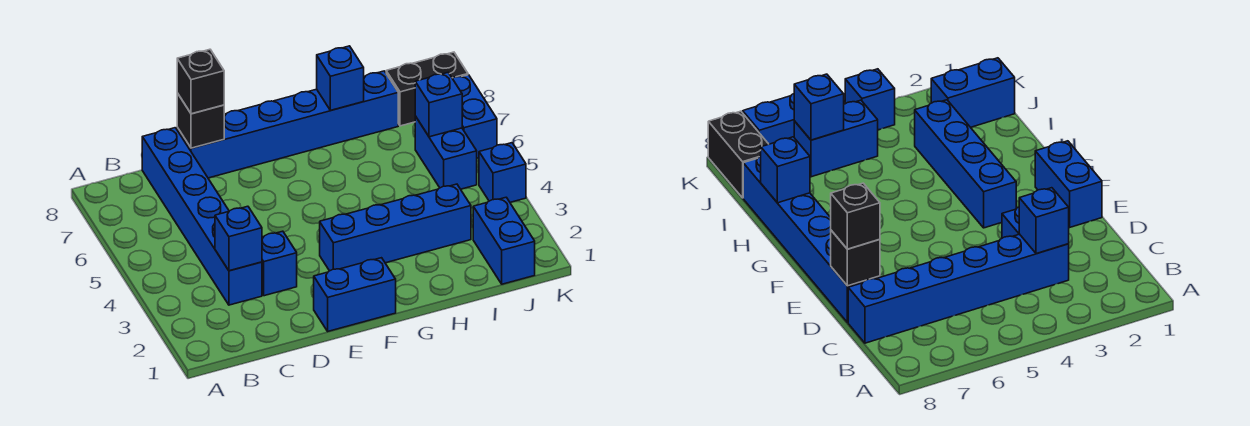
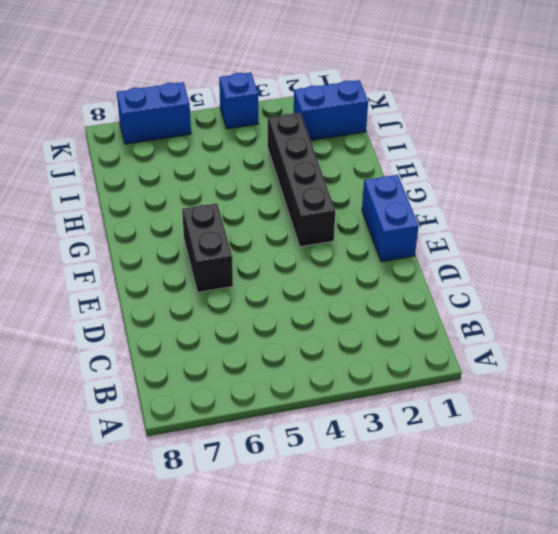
black brick E6:F6 level 1 -> black brick J8:K8 level 1
black brick F3:I3 level 1 -> blue brick F3:I3 level 1
none -> blue brick C3:C8 level 1
none -> blue brick D3 level 1
none -> blue brick D8:I8 level 1

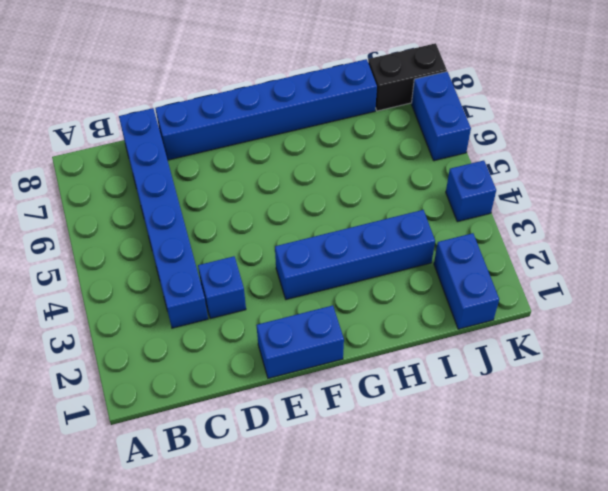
none -> blue brick J5:J6 level 1
none -> blue brick C3 level 2
none -> black brick D8 level 2

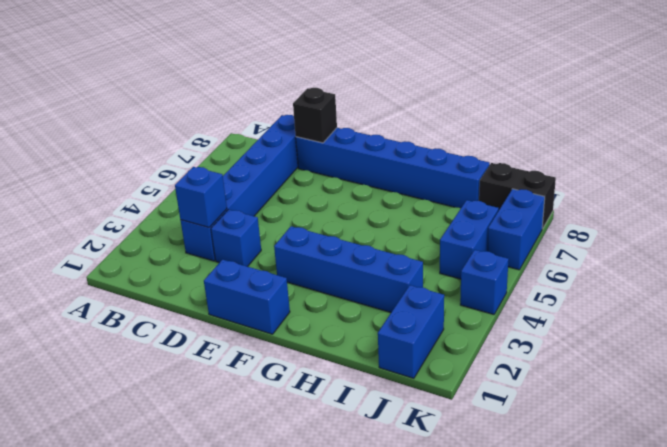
none -> blue brick H8 level 2
none -> blue brick J6 level 2
none -> black brick D8 level 3

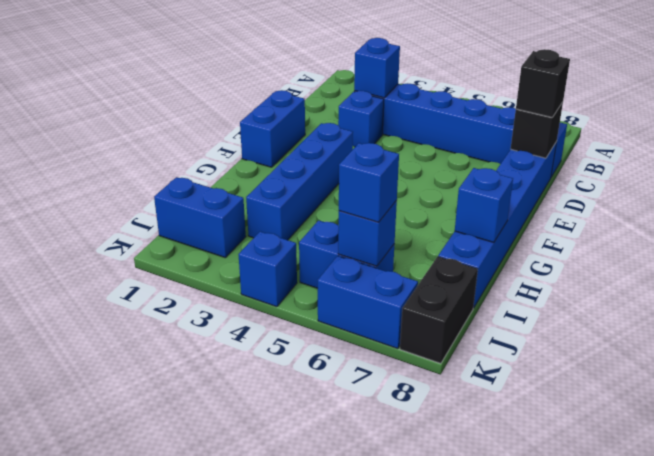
blue brick J6 level 3 -> none

